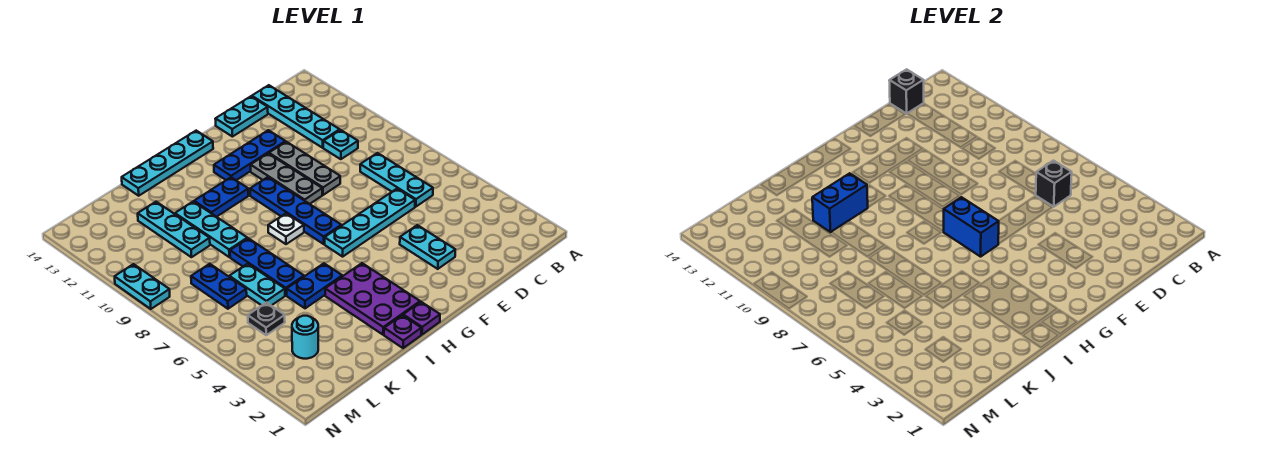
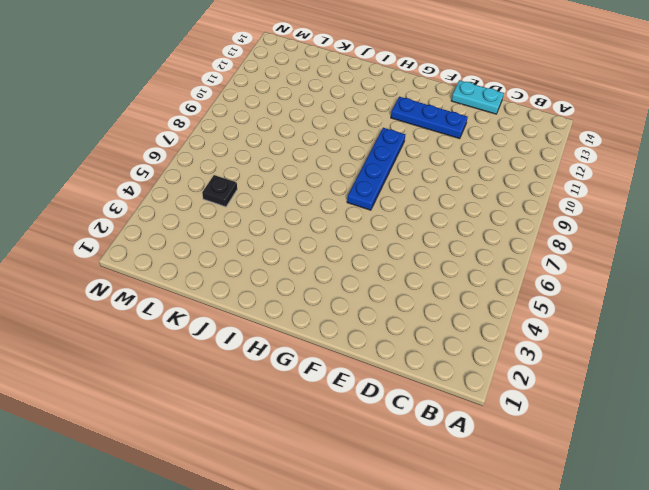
none -> cyan plate C6:C8 level 1
none -> cyan plate C10 level 1
none -> cyan plate C11:C14 level 1

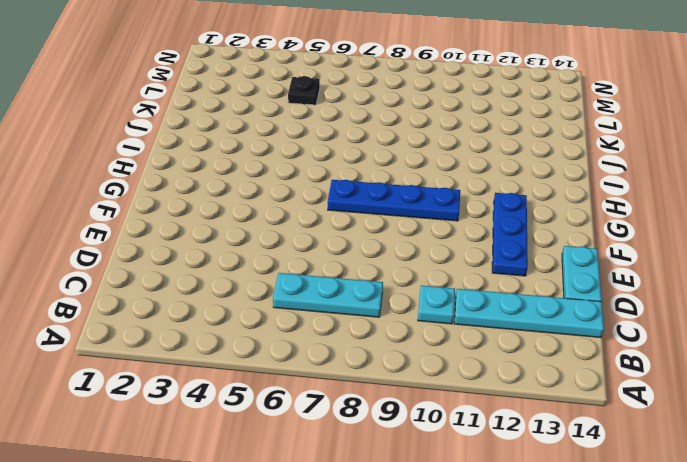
none -> cyan plate D6:G6 level 1
none -> cyan plate E3:E4 level 1
none -> grey plate E9:E11 level 1

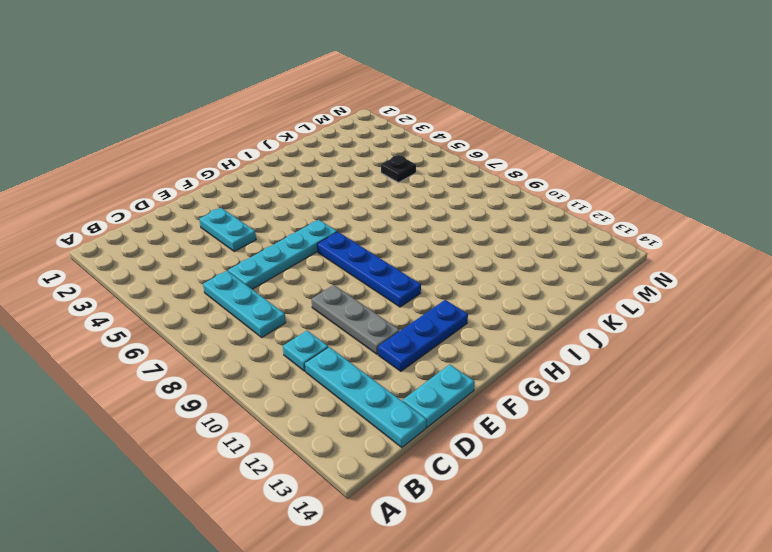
none -> grey plate F9:F11 level 1
none -> cyan plate G14:J14 level 1
none -> purple plate H1 level 1

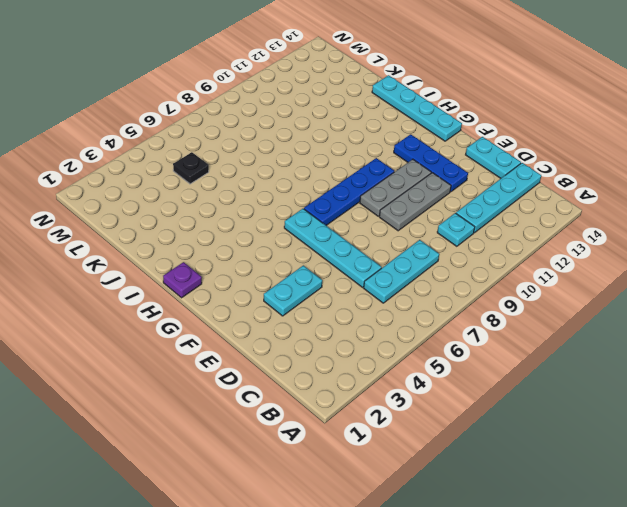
none -> purple plate H2:I4 level 1
none -> white plate H8 level 1
none -> blue plate H11:I11 level 1

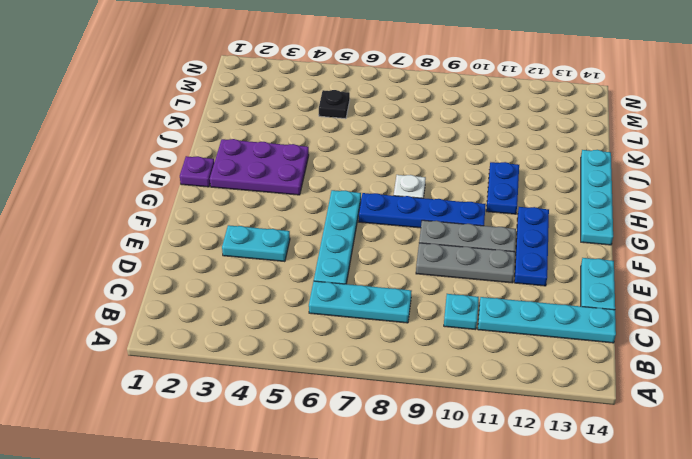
none -> purple plate I1 level 1
none -> blue plate I5:J5 level 1
none -> blue plate J6:J8 level 1

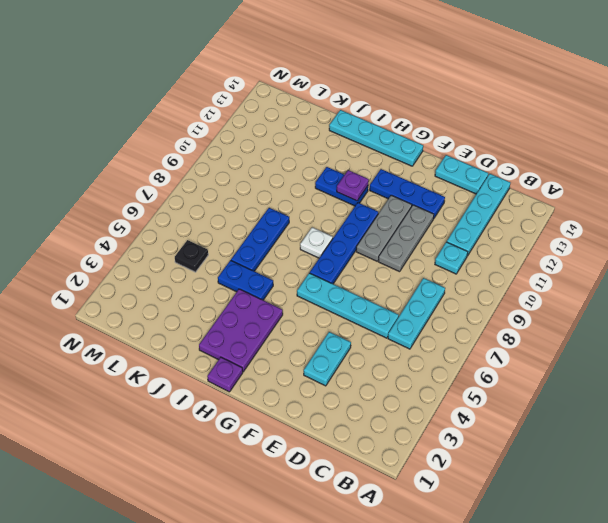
purple plate H11 level 2 -> purple plate I1 level 1
none -> cyan plate J9:J11 level 1
none -> cyan plate K6:K7 level 1
none -> cyan plate K10:K12 level 1

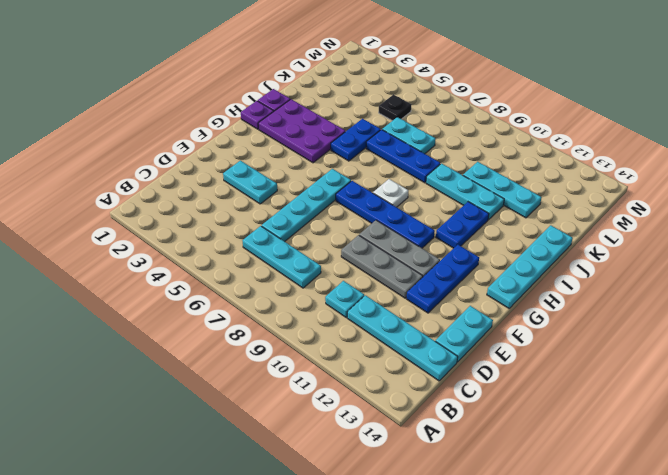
none -> cyan round brick L3 level 1
none -> blue plate L7:L8 level 1
none -> cyan plate N9:N10 level 1

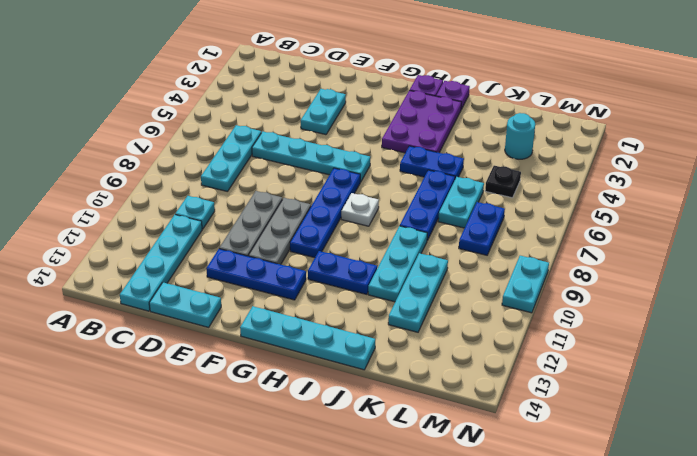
none -> black brick C6 level 2
none -> black brick C14 level 2
none -> blue brick G6:G7 level 2

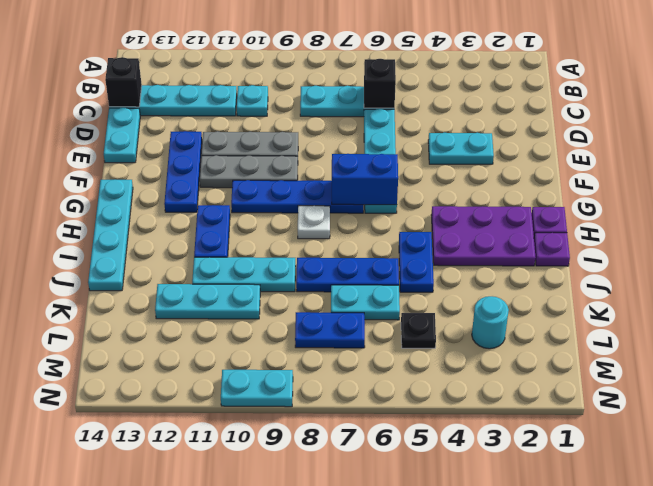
none -> blue brick I11:J11 level 2

